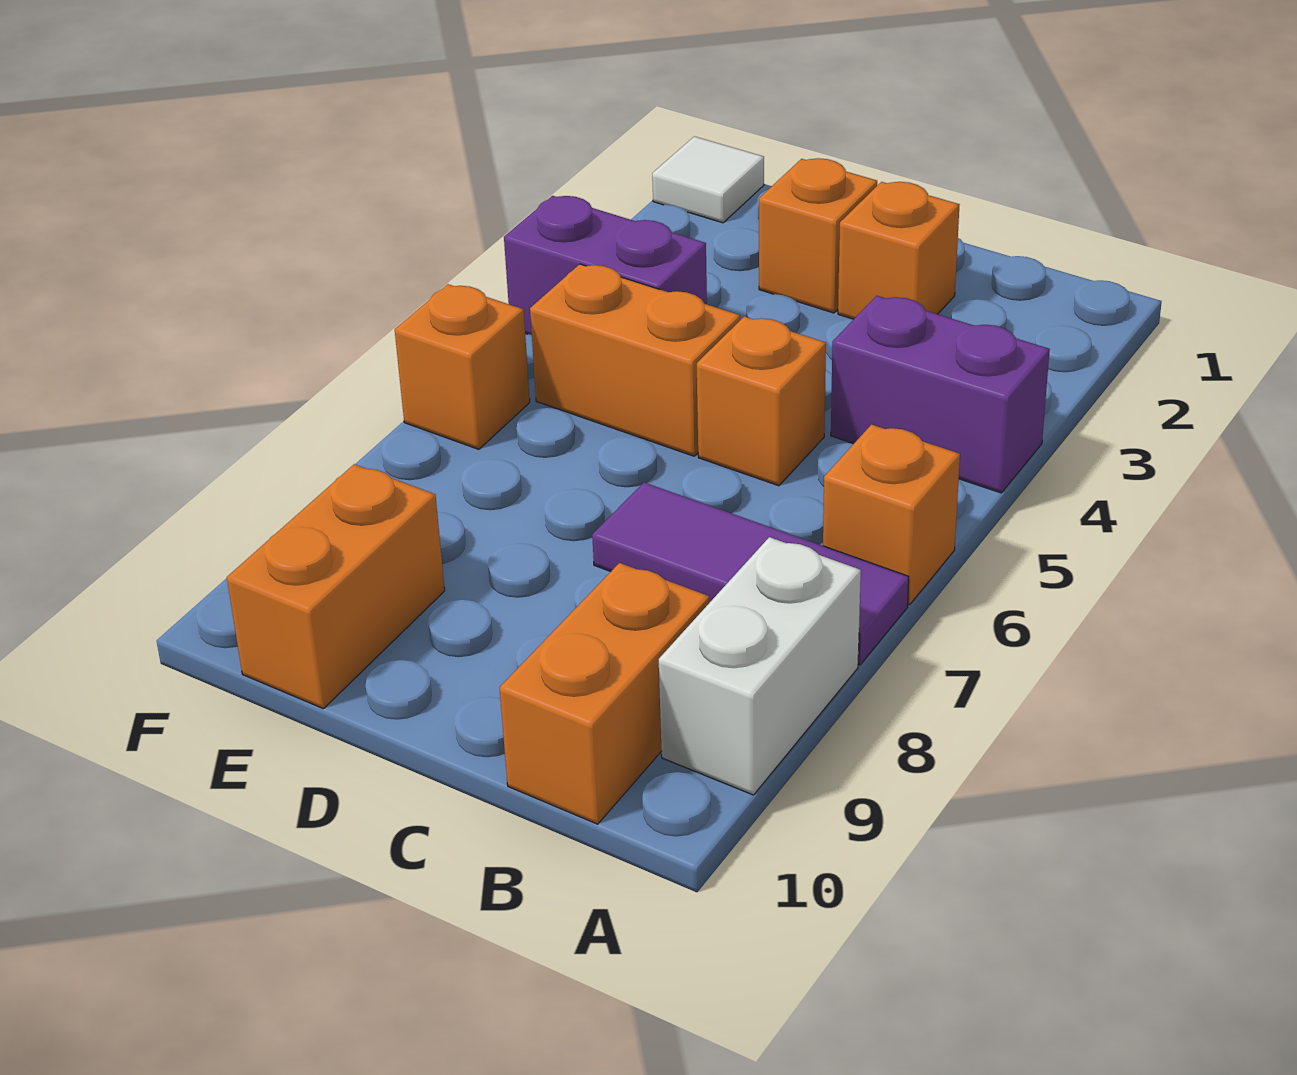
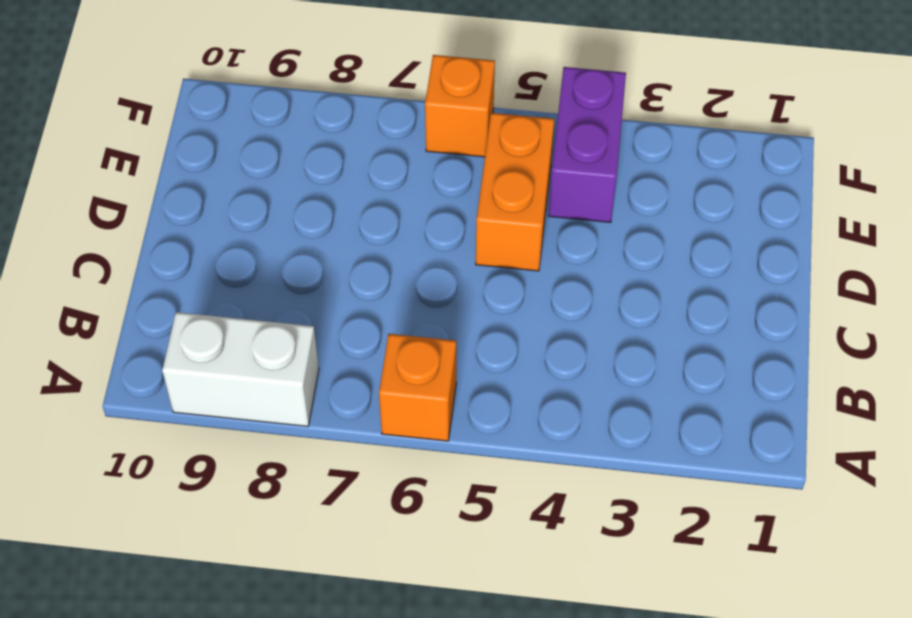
none -> purple brick A4:B4 level 1
none -> purple tile A7:C7 level 1
none -> orange brick B9:B10 level 1

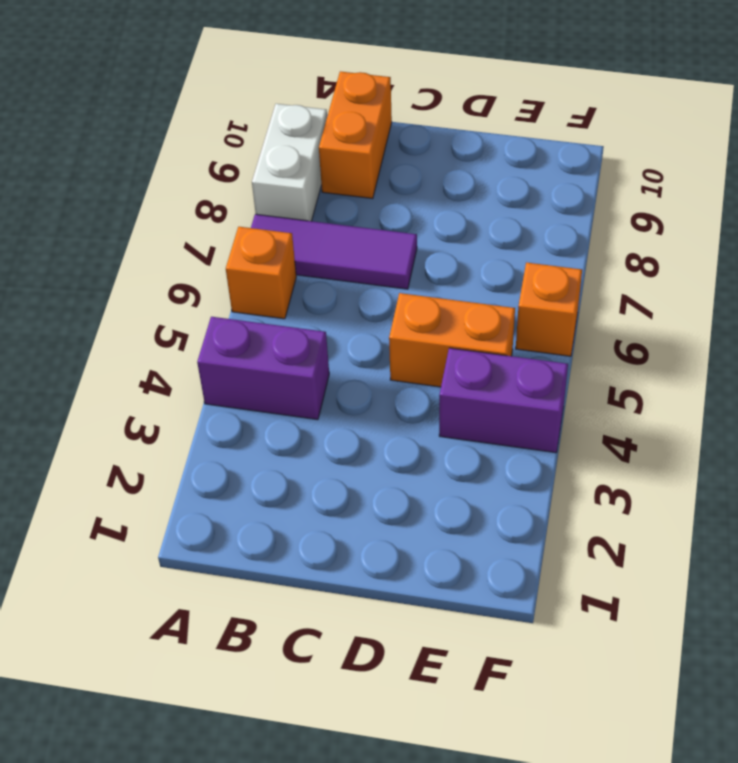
none -> orange brick C2 level 1
none -> orange brick C5 level 1
none -> orange brick D2 level 1

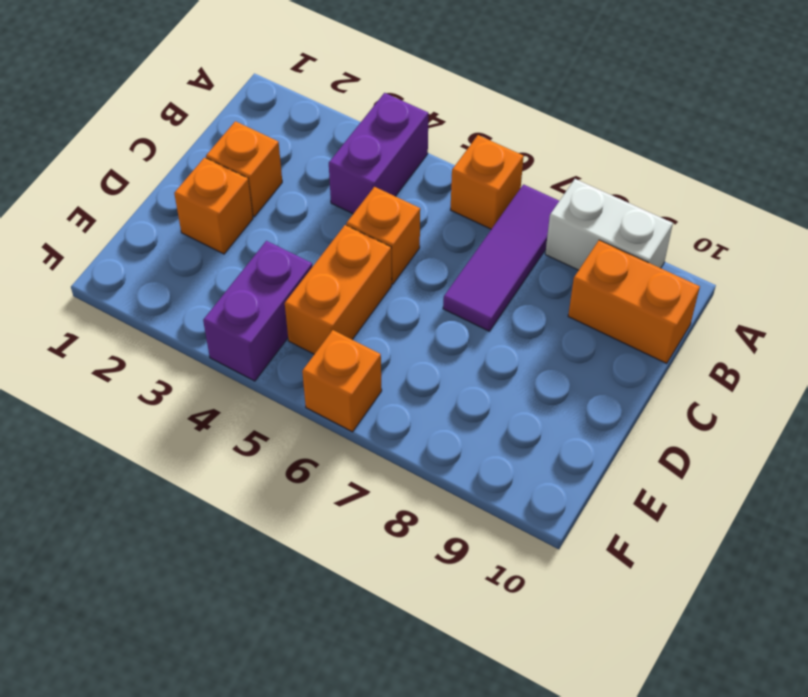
none -> orange brick E9:E10 level 1
none -> white tile F1 level 1

